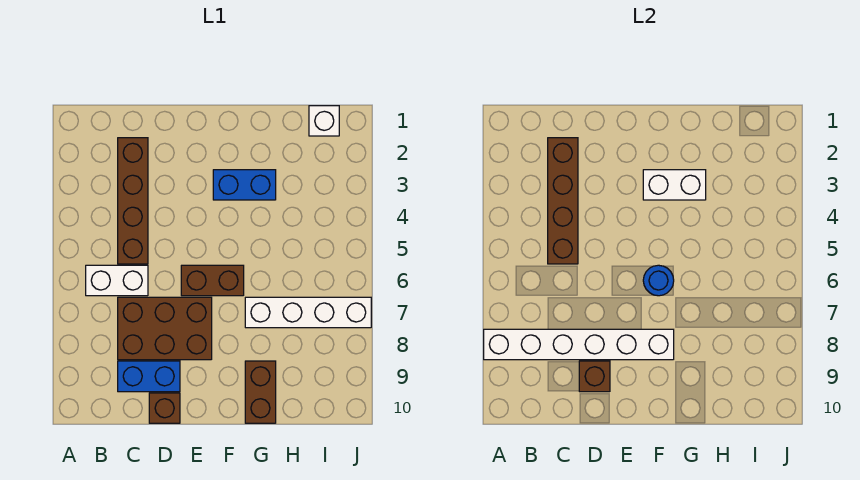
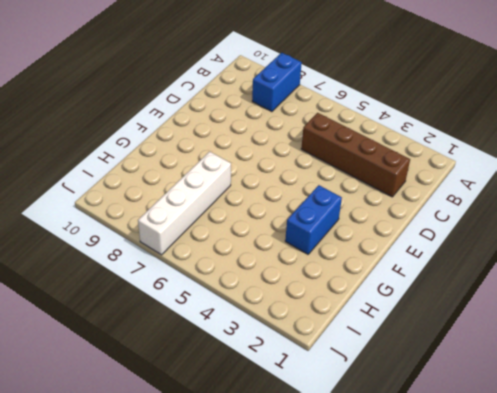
blue brick A8:B8 level 1 -> blue brick C9:D9 level 1
none -> white brick B6:C6 level 1
none -> brown brick C7:E8 level 1
none -> brown brick D10 level 1

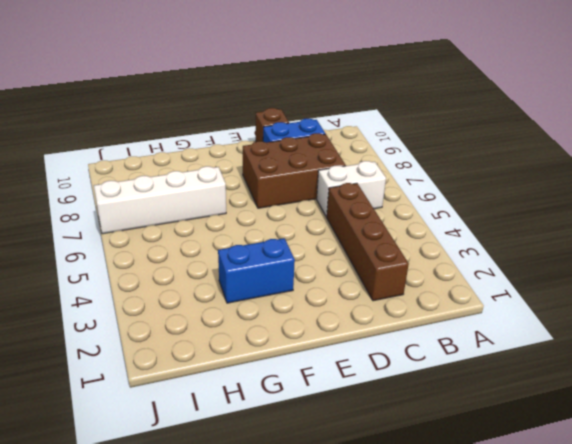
none -> brown brick E6:F6 level 1
none -> brown brick G9:G10 level 1
none -> white brick I1 level 1

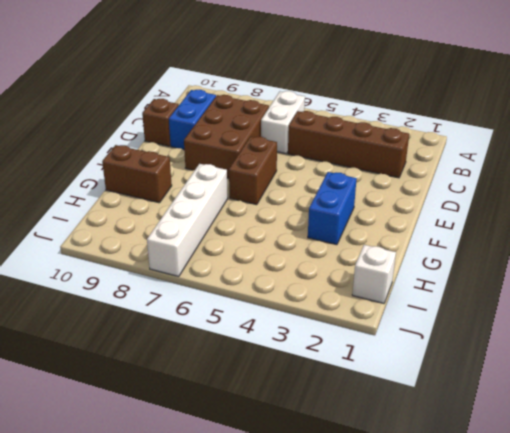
none -> white brick A8:F8 level 2
none -> brown brick C2:C5 level 2
none -> brown brick D9 level 2

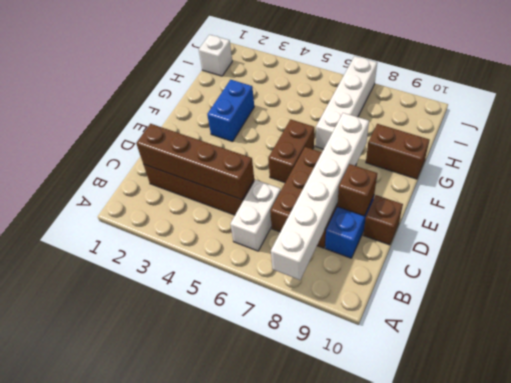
none -> white brick F3:G3 level 2
none -> blue round brick F6 level 2

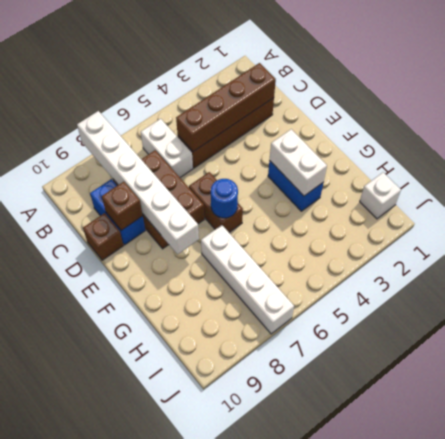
none -> brown brick G9:G10 level 1

